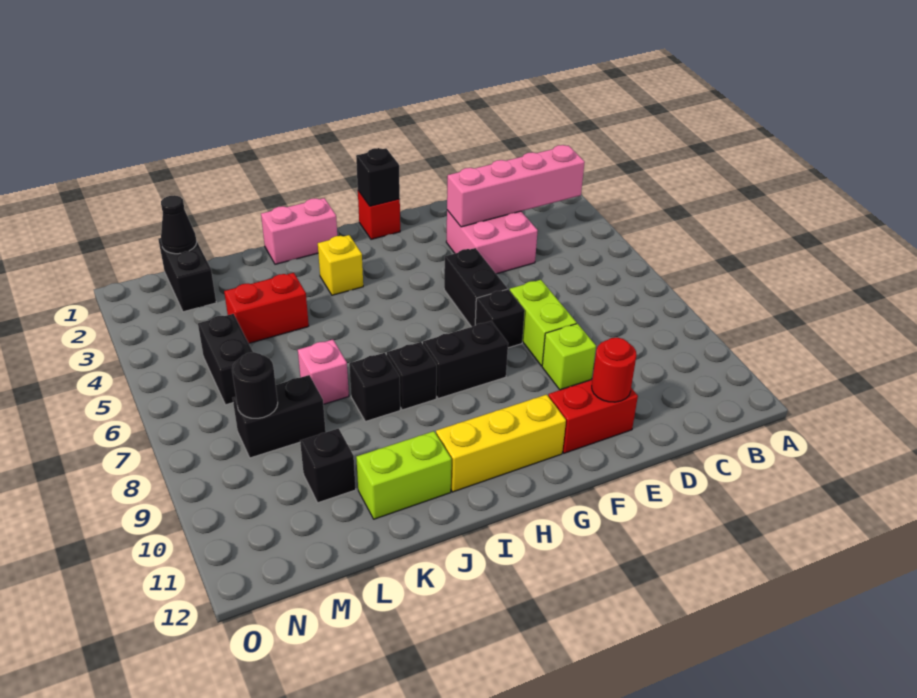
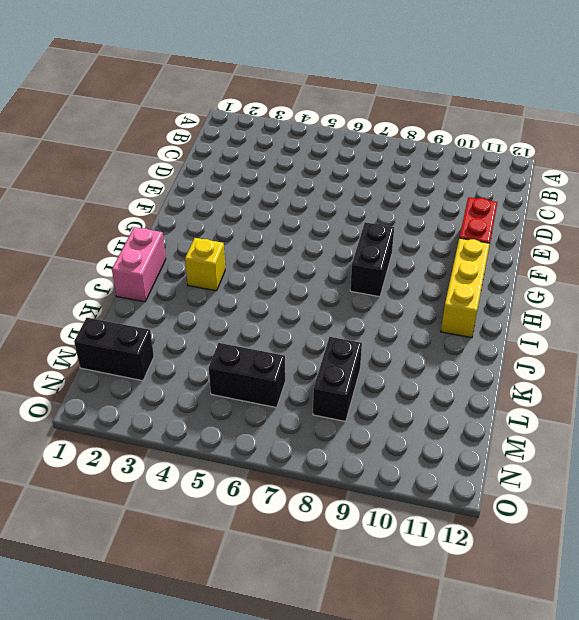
none -> pink brick D3:E4 level 1
none -> lime brick E7:E8 level 1
none -> lime brick E9 level 1

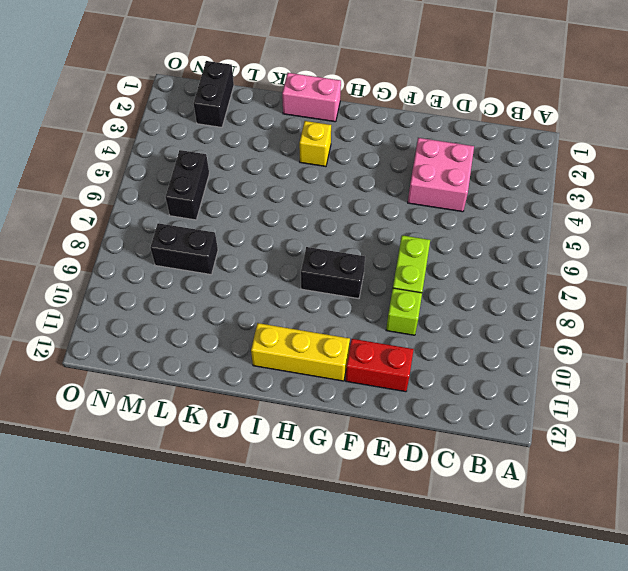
none -> black brick F5:F6 level 1
none -> black brick F7 level 1
none -> red brick G1 level 1

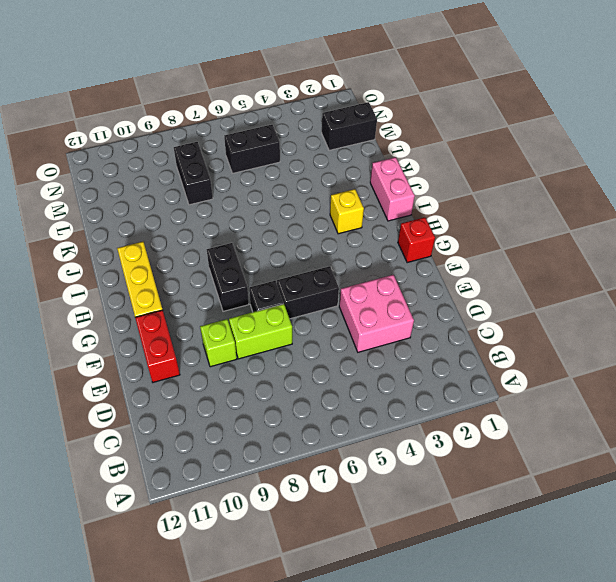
none -> black brick I8 level 1
none -> black brick J8 level 1
none -> lime brick J11:K11 level 1

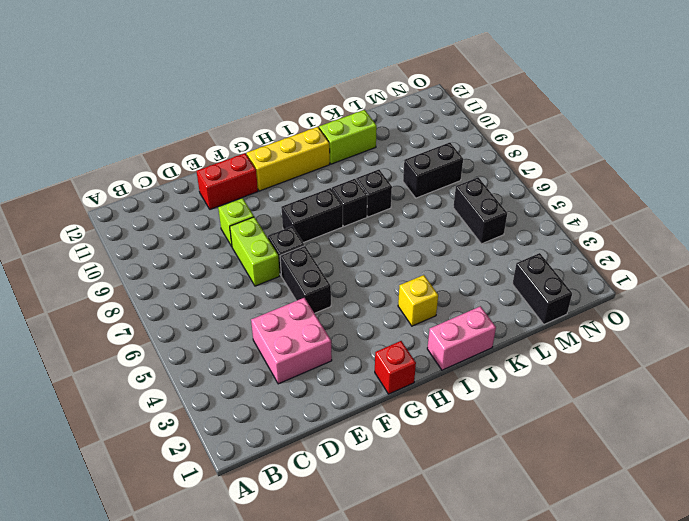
none -> red brick K4:L4 level 1
none -> pink brick K7 level 1
none -> black brick L10 level 1

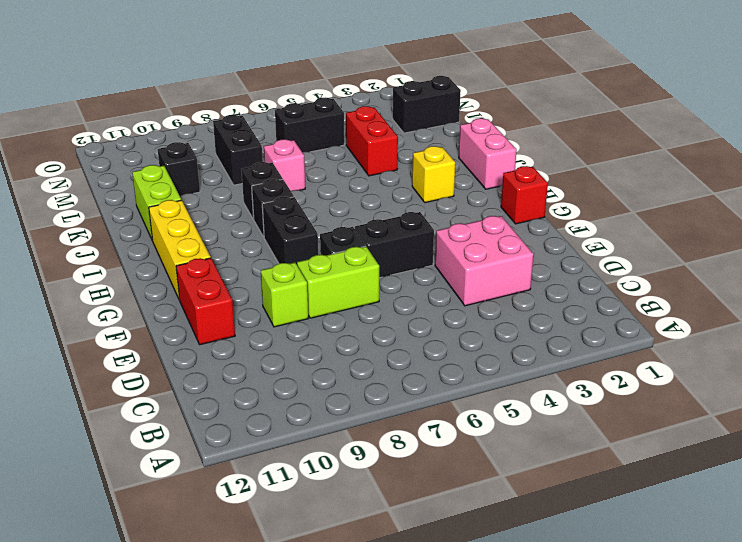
none -> pink brick B3:E3 level 2
none -> red round brick E11 level 2
none -> black brick G1 level 2

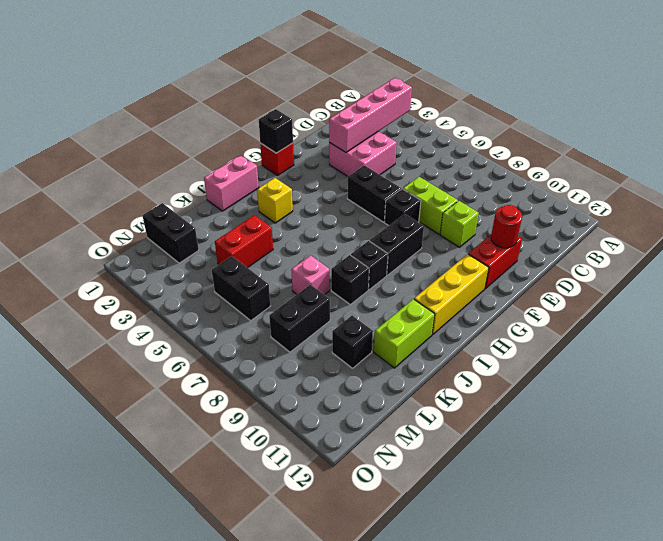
none -> black cone M1 level 2
none -> black round brick M8 level 2

